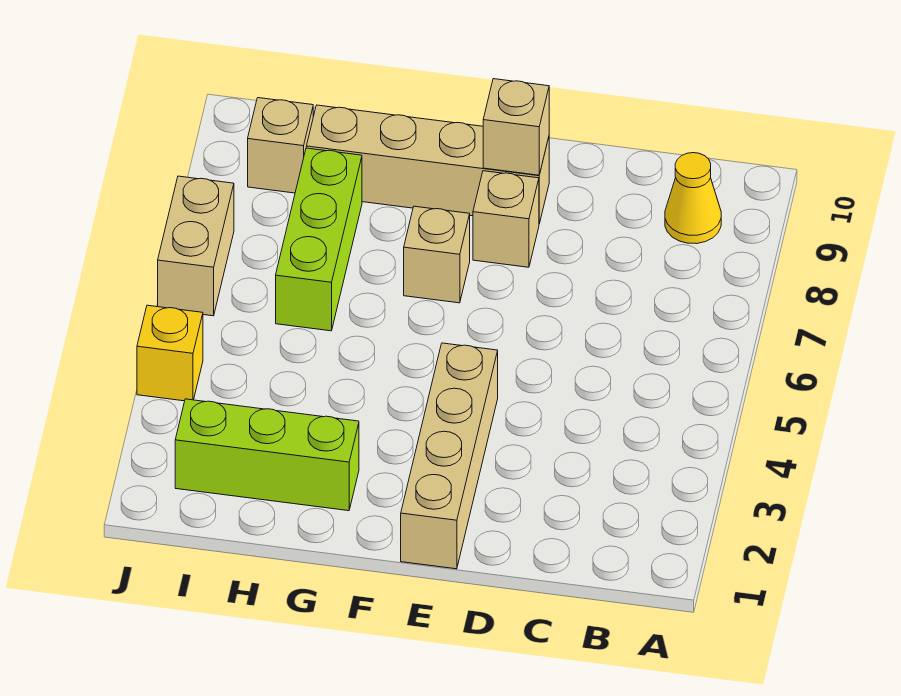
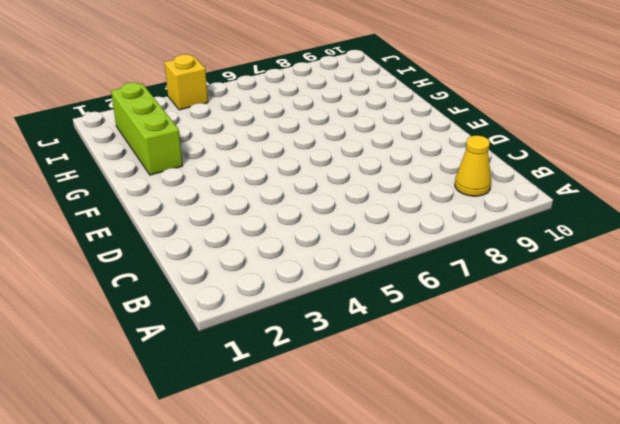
none -> tan brick E1:E4 level 1
none -> tan brick E8 level 1

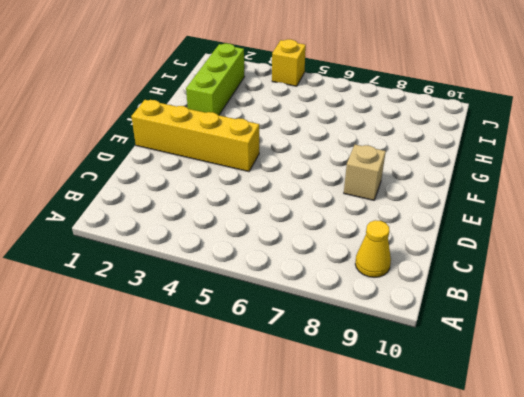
yellow brick E1:E4 level 1 -> tan brick E1:E4 level 1
none -> tan brick E9:H9 level 1
none -> tan brick F7 level 1

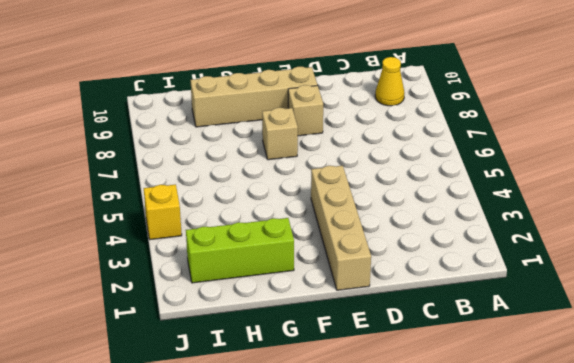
none -> lime brick H6:H8 level 1
none -> tan brick I9 level 1

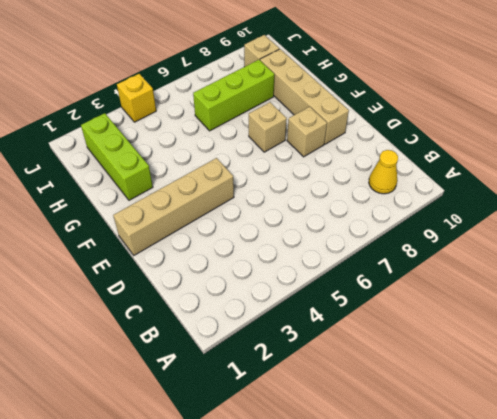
none -> tan brick J6:J7 level 1
none -> tan brick E9 level 2

